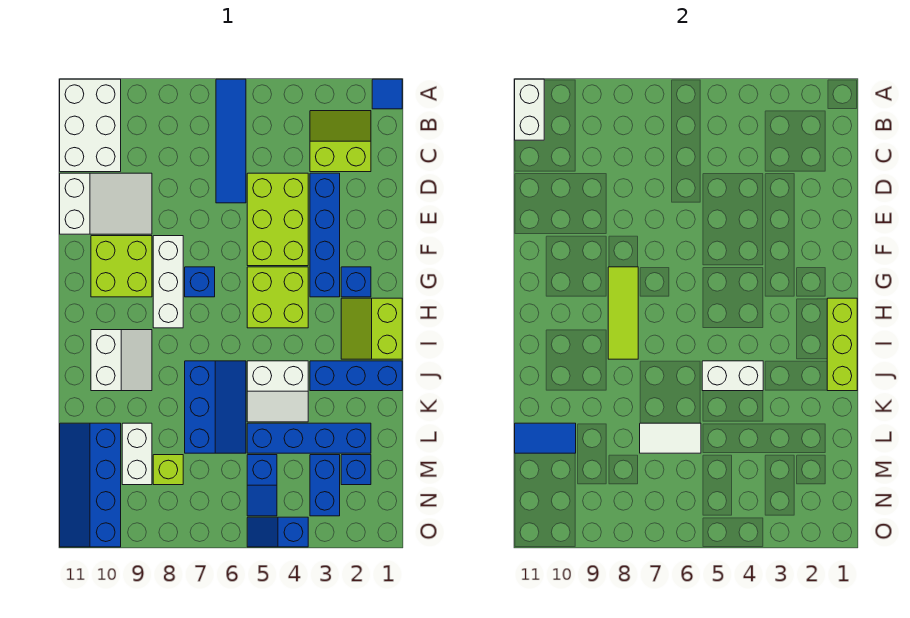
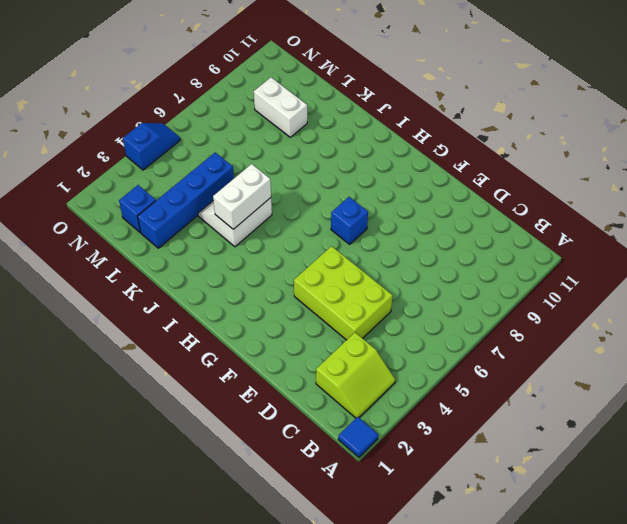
none -> blue tile A6:D6 level 1
none -> white brick A10:C11 level 1
none -> blue brick D3:G3 level 1
none -> white slope D9:E11 level 1 top 11

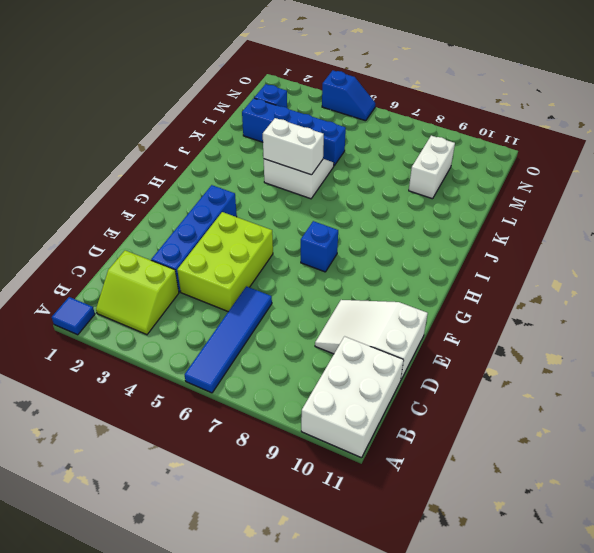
none -> white brick F8:H8 level 1
none -> lime brick F9:G10 level 1
none -> blue brick G2 level 1
none -> lime brick G4:H5 level 1

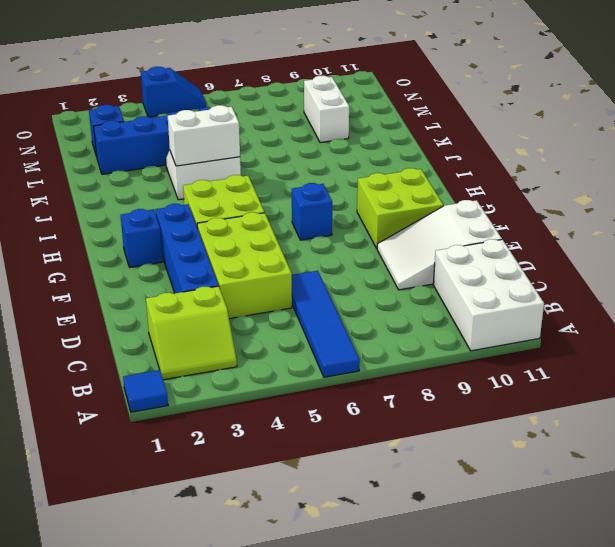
none -> white brick F8:H8 level 1
none -> lime slope H1:I2 level 1 top 1
none -> white slope I9:J10 level 1 top 10
none -> blue brick J1:J3 level 1

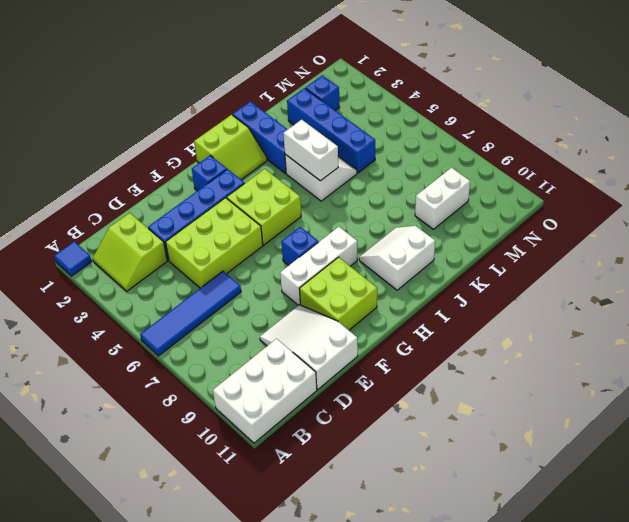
none -> blue slope J6:L7 level 1 top 7
none -> blue slope L10:O11 level 1 top 10
none -> blue brick M3:N3 level 1
none -> blue slope M5:N5 level 1 top M

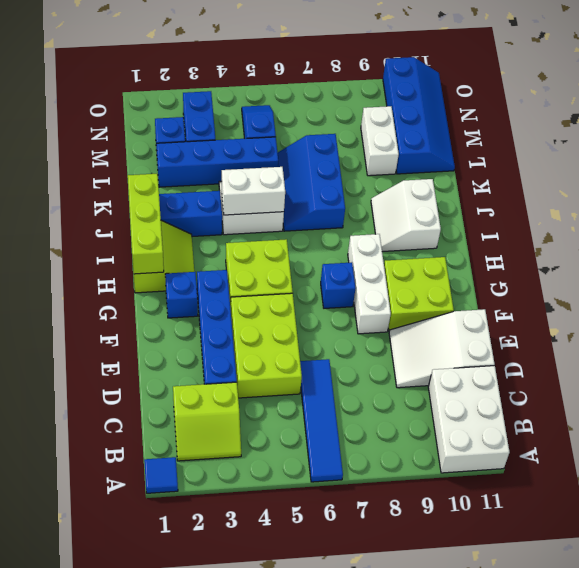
none -> lime brick M8 level 1
none -> blue slope O4:O5 level 1 top 4
none -> white brick A11:B11 level 2
none -> lime tile G8:I8 level 2

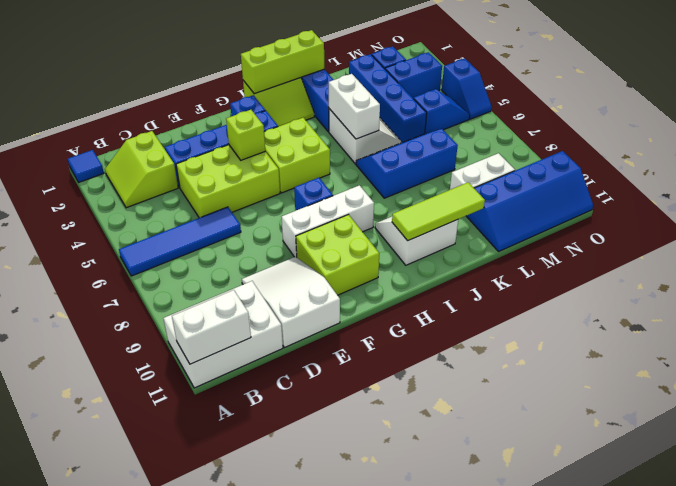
lime brick F4 level 2 -> lime brick M8 level 1
lime tile I10:K10 level 2 -> lime tile G8:I8 level 2
none -> white tile L6:L7 level 2
none -> blue tile L10:L11 level 2

